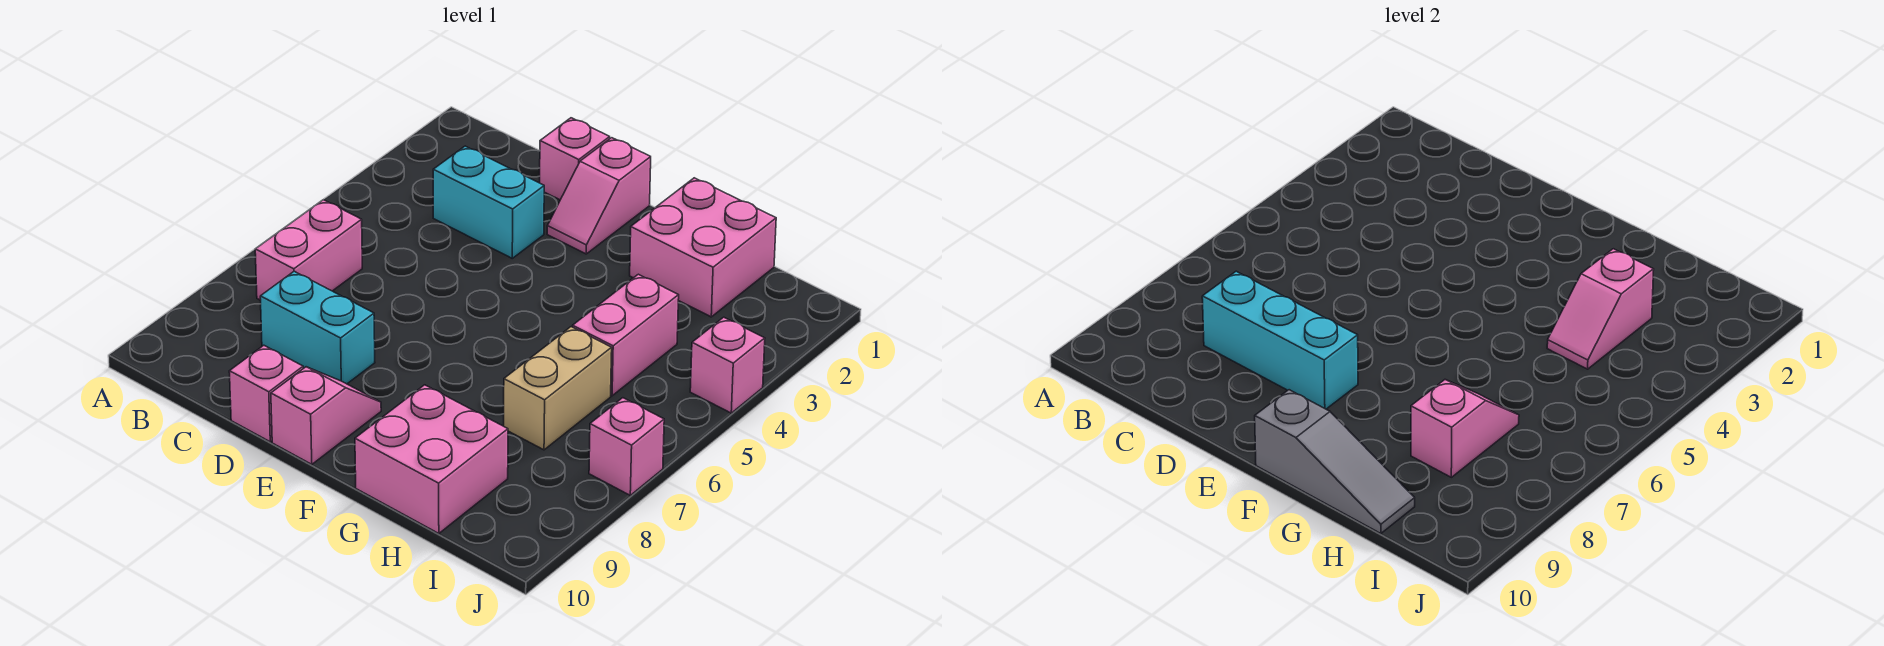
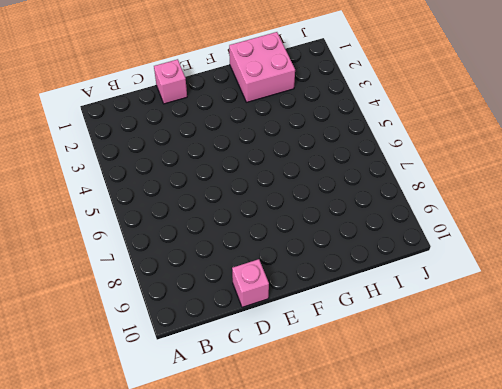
none -> pink brick B6:B7 level 1
none -> cyan brick C3:D3 level 1
none -> cyan brick C8:D8 level 1

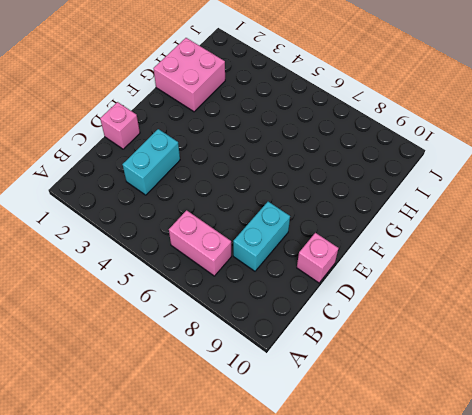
none -> pink slope E1:E2 level 1 top 1
none -> pink slope E9:E10 level 1 top 10
none -> pink brick G9:H10 level 1

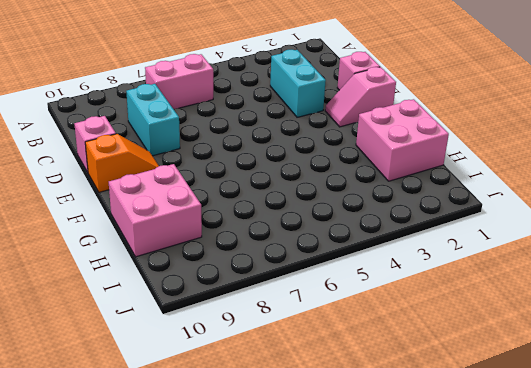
orange slope E9:E10 level 1 top 10 -> pink slope E9:E10 level 1 top 10
none -> pink brick H4:H5 level 1
none -> tan brick H6:H7 level 1
none -> pink brick J4 level 1

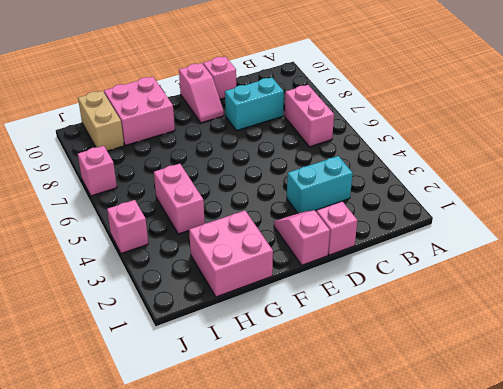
tan brick I9:I10 level 1 -> tan brick H6:H7 level 1
none -> cyan brick C8:E8 level 2
none -> grey slope F10:H10 level 2 top F
none -> pink slope H3:H4 level 2 top 3

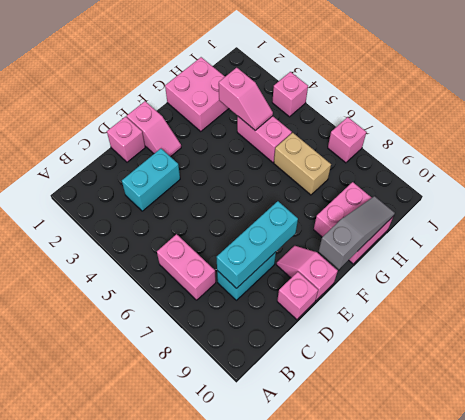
none -> pink slope H7:H8 level 2 top 8

